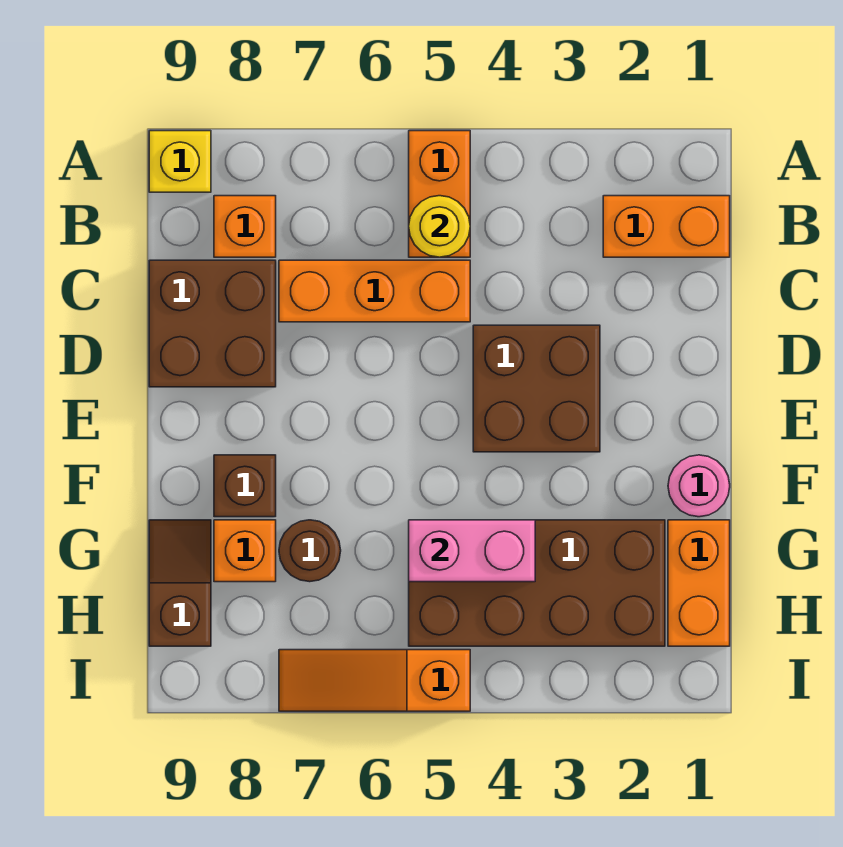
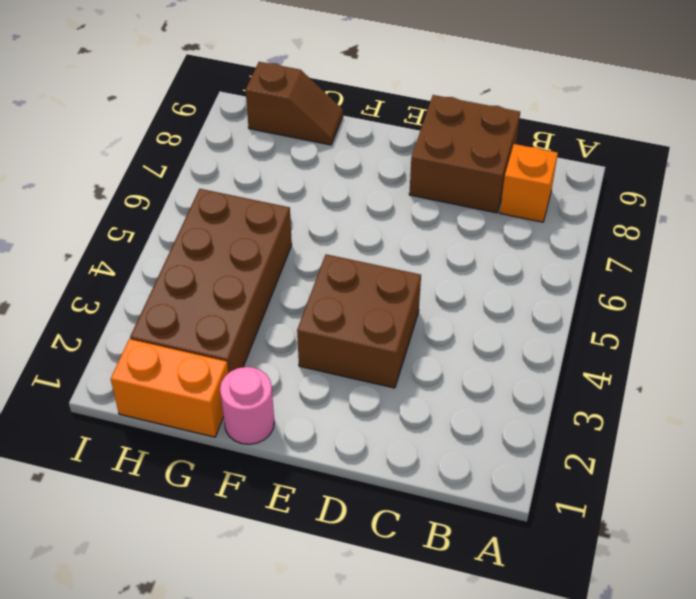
none -> orange brick A5:B5 level 1
none -> yellow brick A9 level 1
none -> orange brick B1:B2 level 1

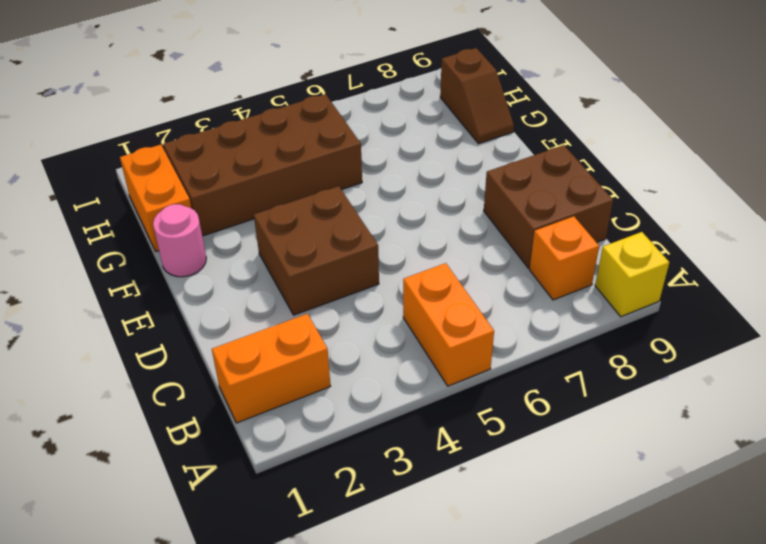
none -> orange brick C5:C7 level 1
none -> brown brick F8 level 1
none -> brown round brick G7 level 1

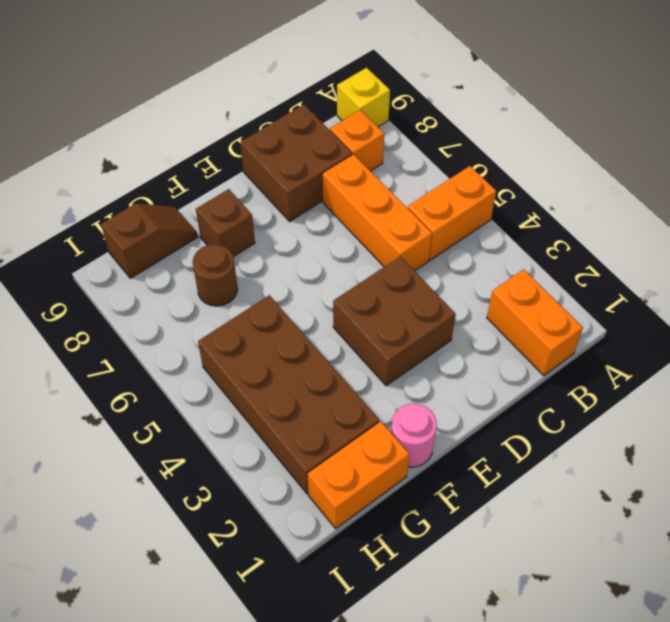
none -> orange brick G8 level 1
none -> orange slope I5:I7 level 1 top 5
none -> yellow round brick B5 level 2

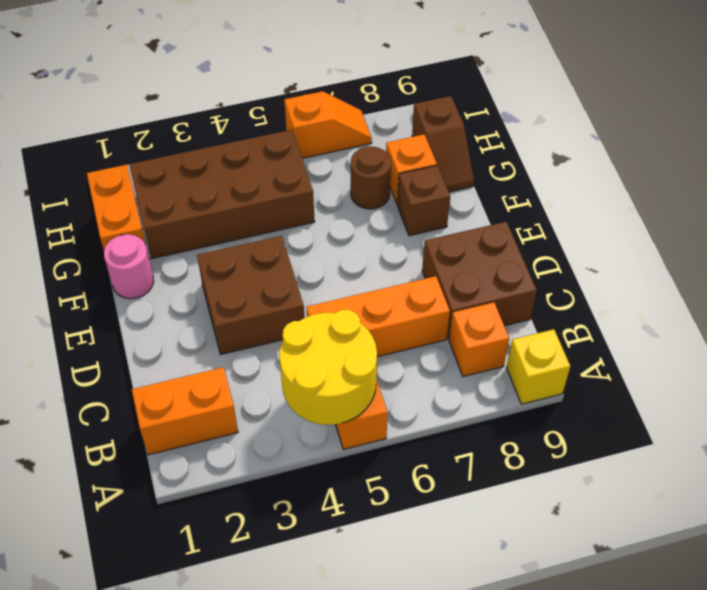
yellow round brick A4:B5 level 2 -> yellow round brick B5 level 2
orange slope I6:I7 level 1 top 6 -> orange slope I5:I7 level 1 top 5
none -> pink brick G4:G5 level 2

